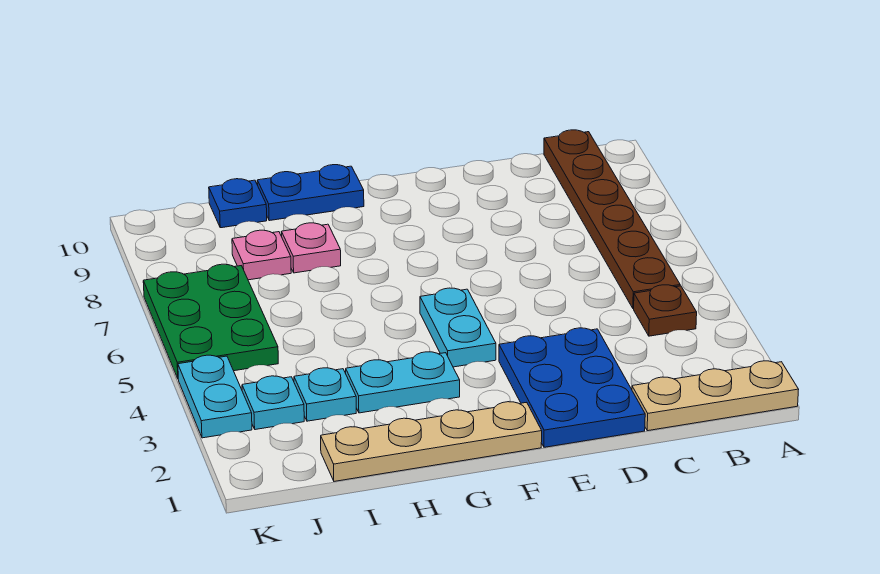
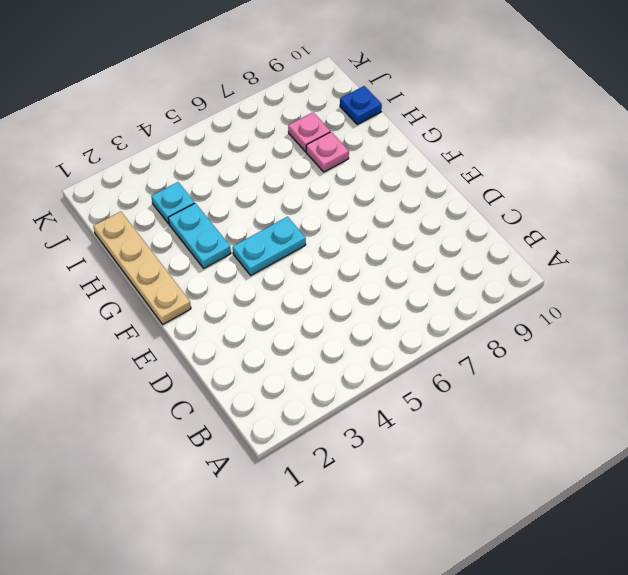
none -> tan plate A1:C1 level 1
none -> brown plate B4 level 1
none -> brown plate B5:B10 level 1

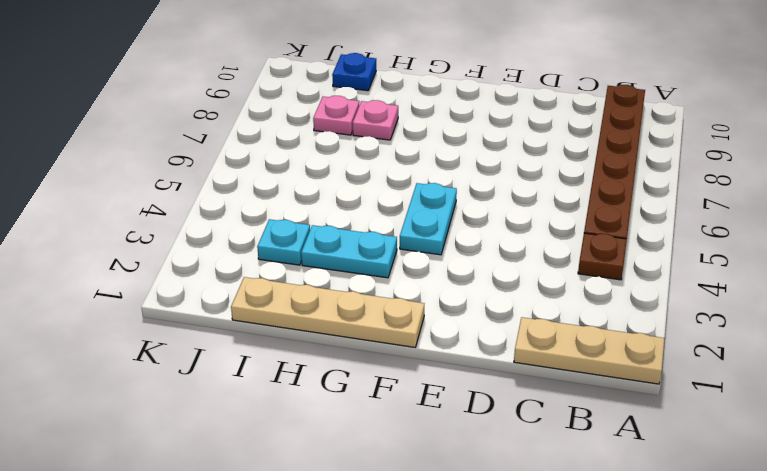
none -> blue plate D1:E3 level 1
none -> blue plate G10:H10 level 1
none -> cyan plate J3 level 1

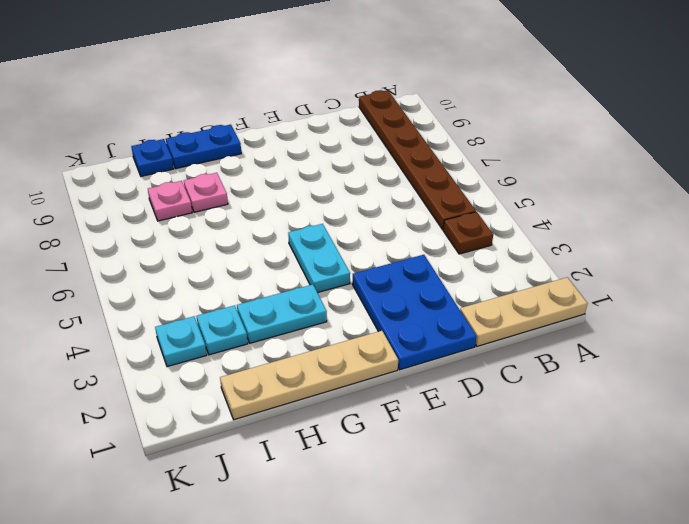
none -> green plate J5:K7 level 1
none -> cyan plate K3:K4 level 1

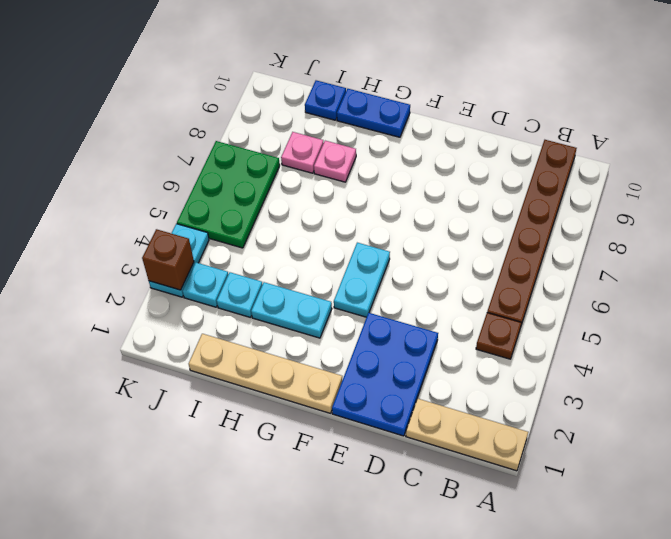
brown brick K3 level 2 -> none

